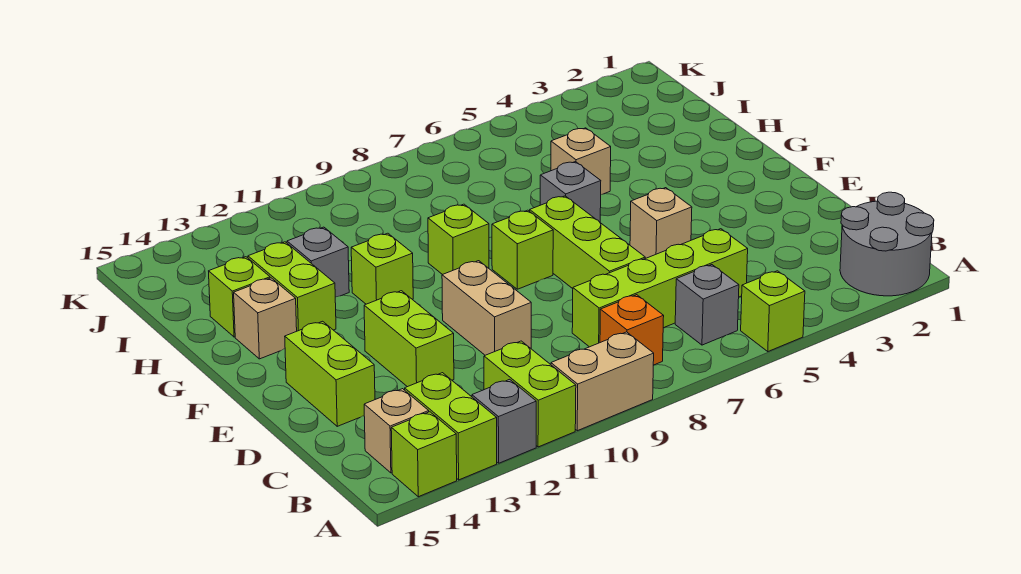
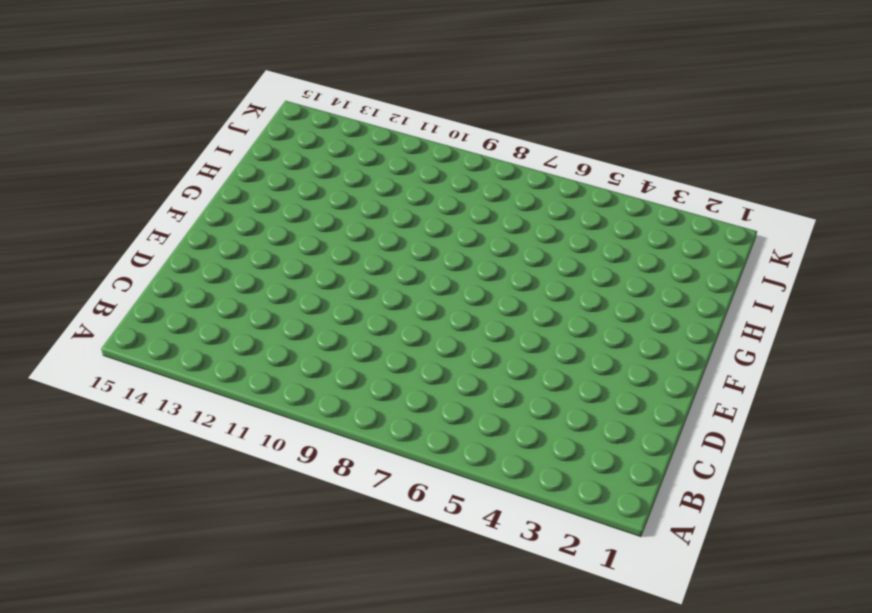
none -> grey round brick A1:B2 level 1
none -> lime brick A5 level 1
none -> tan brick A9:A10 level 1

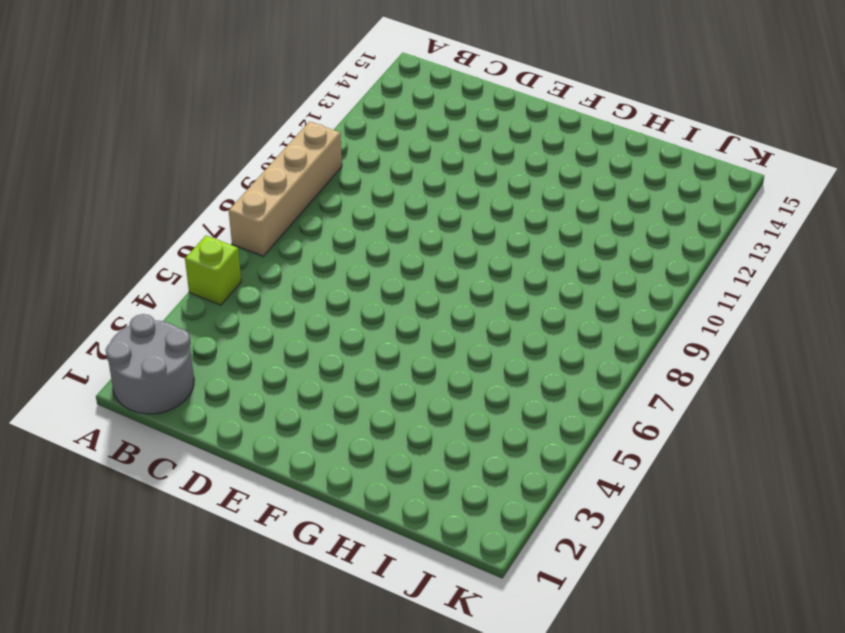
tan brick A7:A10 level 1 -> tan brick A9:A10 level 1
none -> lime brick A11:B11 level 1
none -> grey brick A12 level 1
none -> lime brick A13:B13 level 1

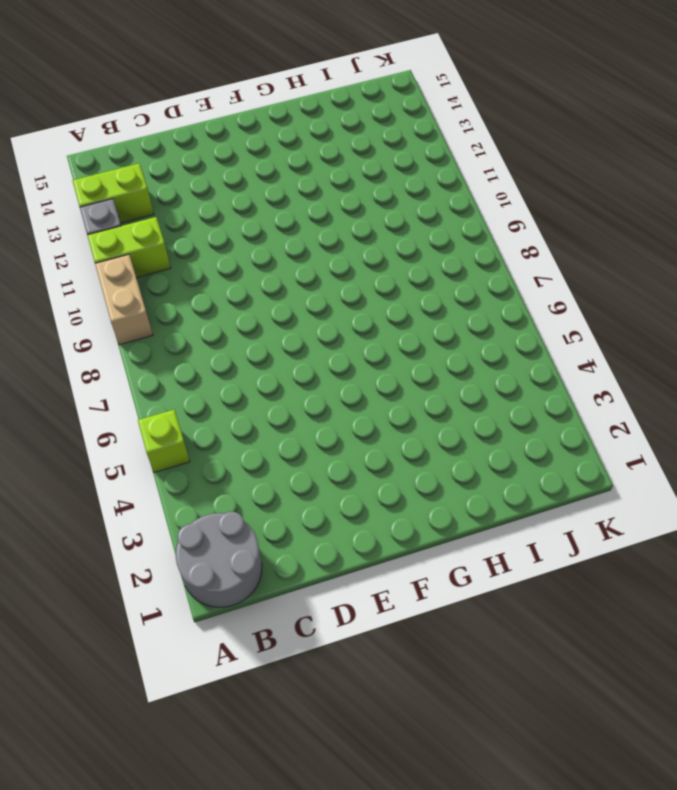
none -> lime brick A14 level 1
none -> grey brick B6 level 1
none -> orange brick B8 level 1

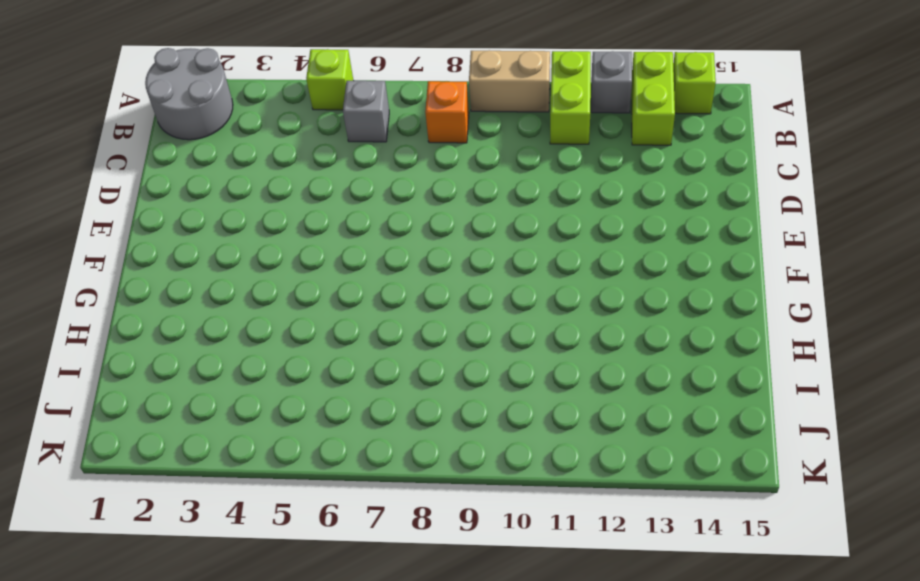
none -> tan brick B14 level 1
none -> lime brick C5:C8 level 1
none -> lime brick D7:F7 level 1

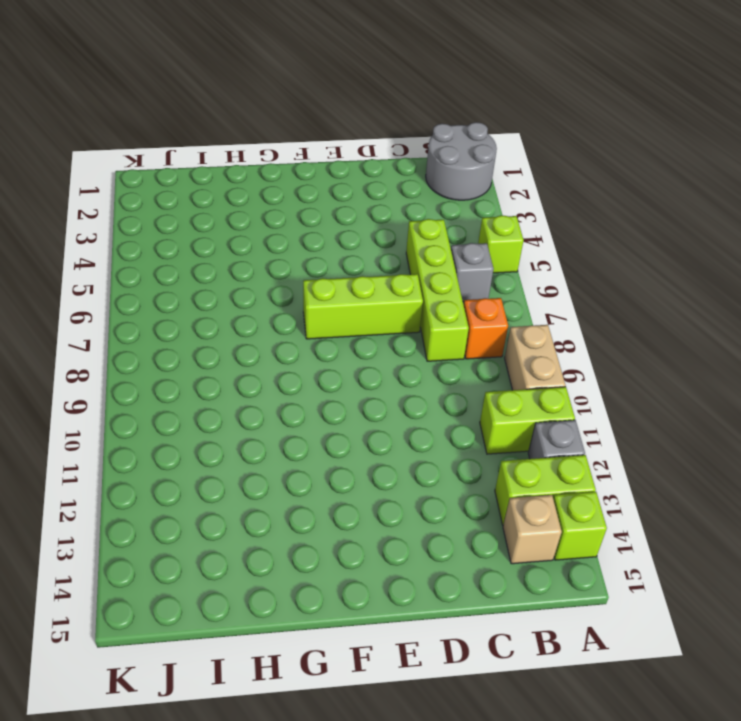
none -> tan brick D10:E10 level 1
none -> lime brick D12:E12 level 1
none -> lime brick D14:E14 level 1

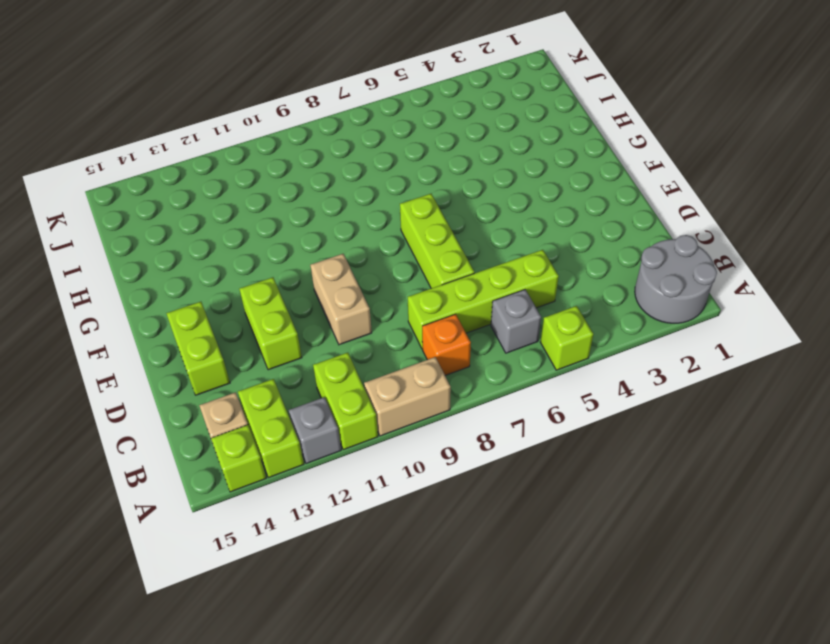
none -> tan brick E5 level 1
none -> lime brick F8 level 1
none -> grey brick G6 level 1

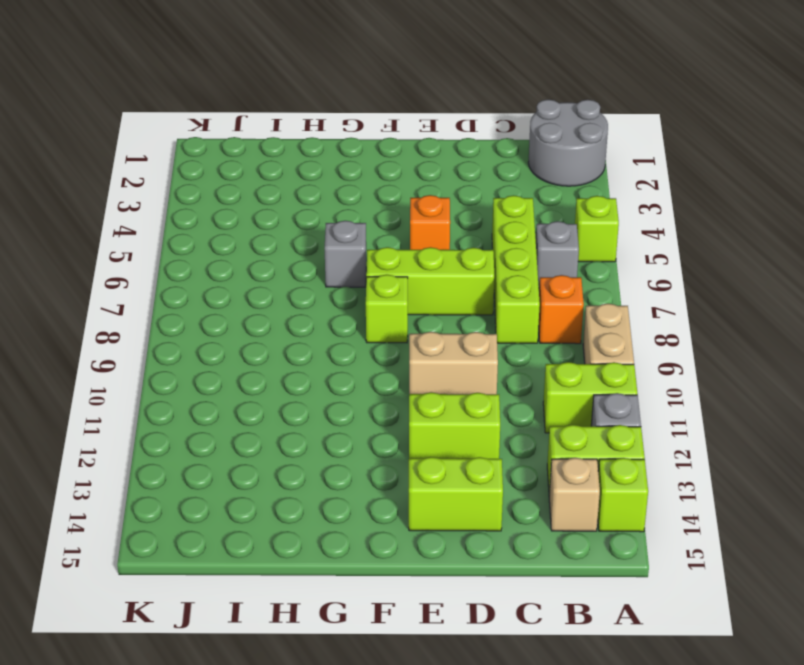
orange brick E5 level 1 -> tan brick E5 level 1
none -> lime brick G9 level 1
none -> lime brick G11 level 1
none -> lime brick G13:H13 level 1

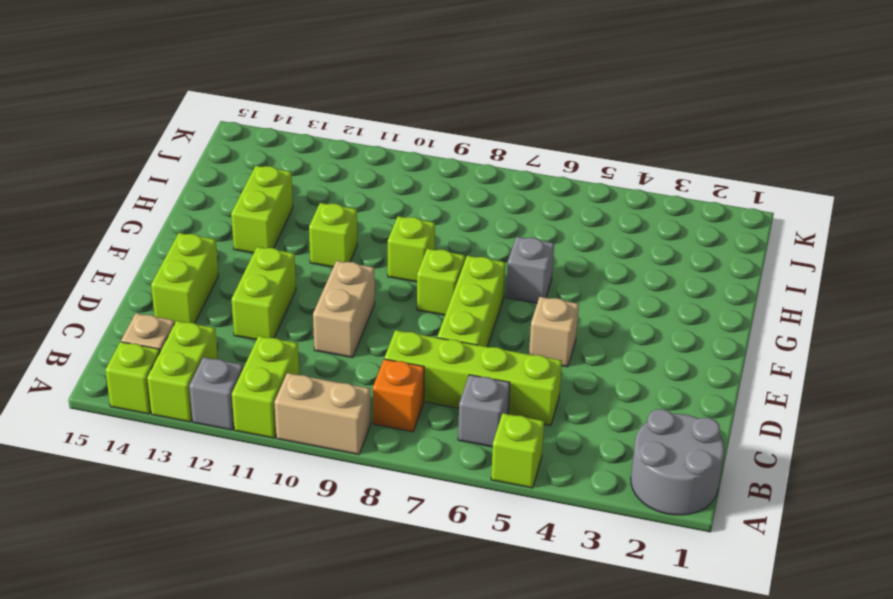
none -> tan brick G14 level 1
none -> tan brick H5 level 1
none -> grey brick H12 level 1

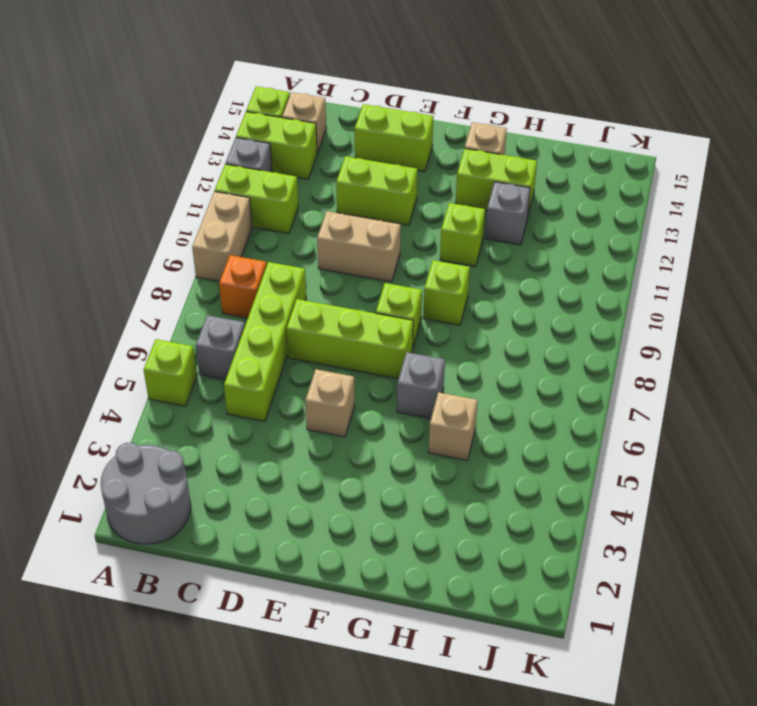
none -> lime brick H14 level 1

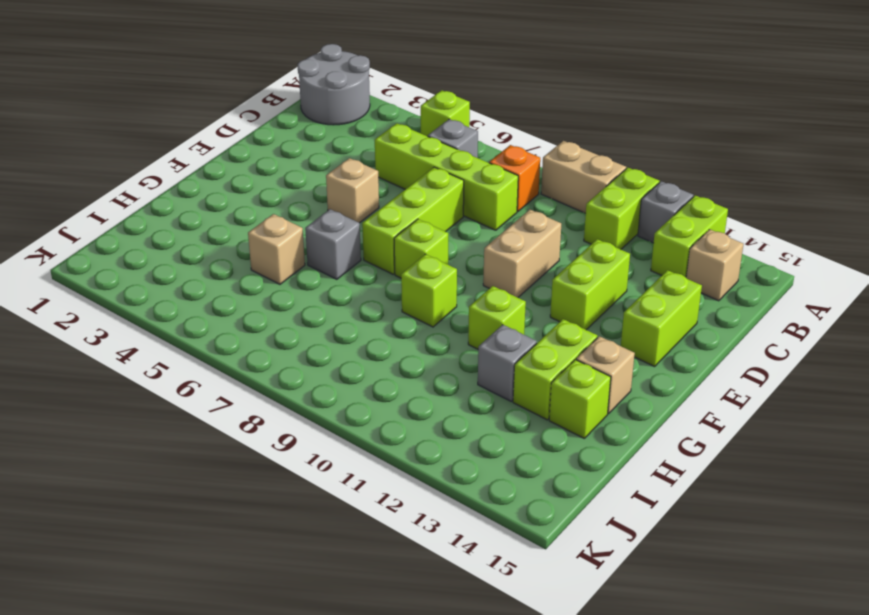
none -> lime brick A14 level 1

